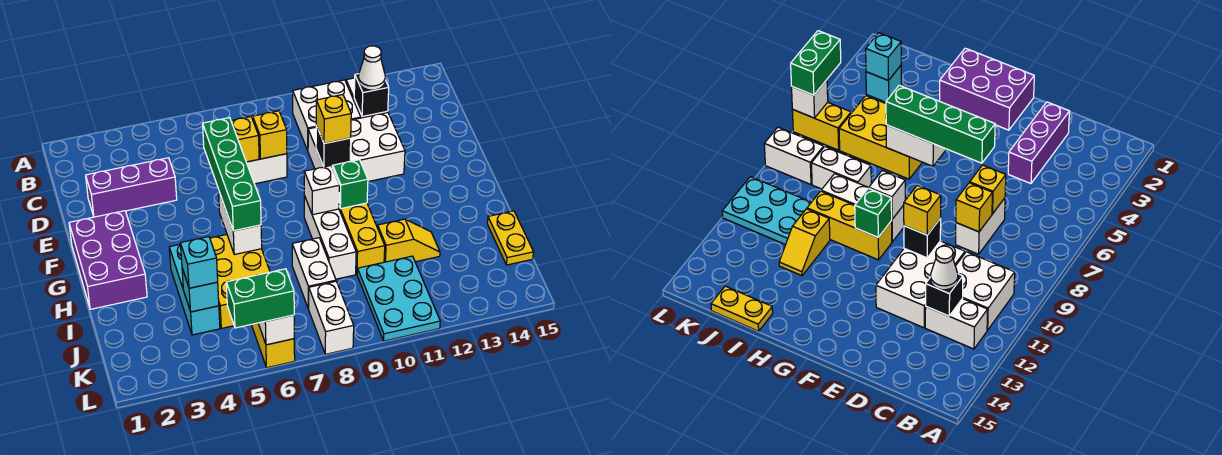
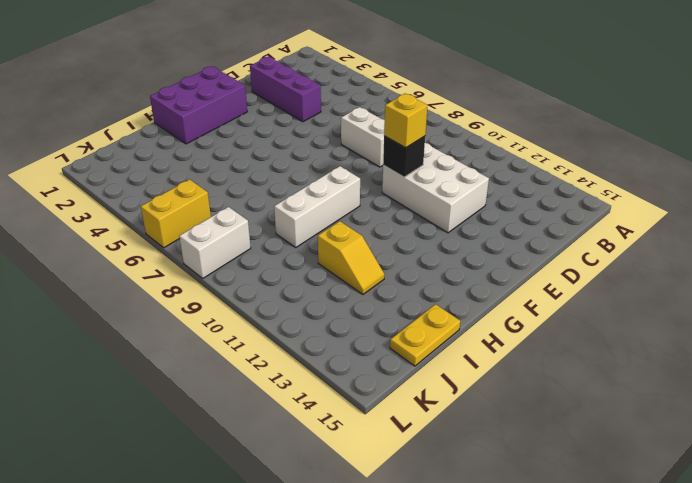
none -> white brick B10:C11 level 1
none -> white brick B12:C12 level 1
none -> yellow brick G10:I10 level 1
none -> cyan brick H4:J4 level 1

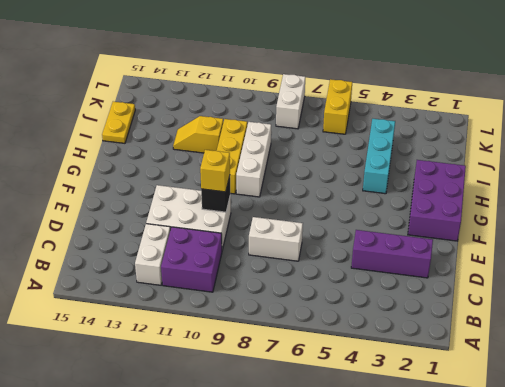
purple brick B10:C11 level 1 -> white brick B10:C11 level 1
none -> yellow brick H5:J6 level 1
none -> white brick I8:J8 level 1
none -> cyan plate J10:L11 level 1
none -> black brick C12 level 2

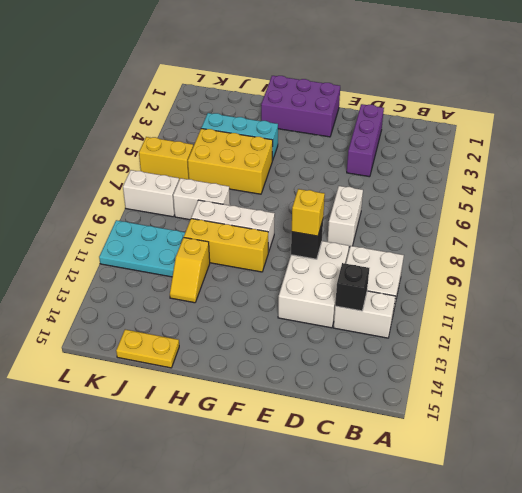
none -> yellow brick D7 level 2
none -> yellow brick D8 level 2
none -> white brick G6:H6 level 2
none -> white brick G9 level 2

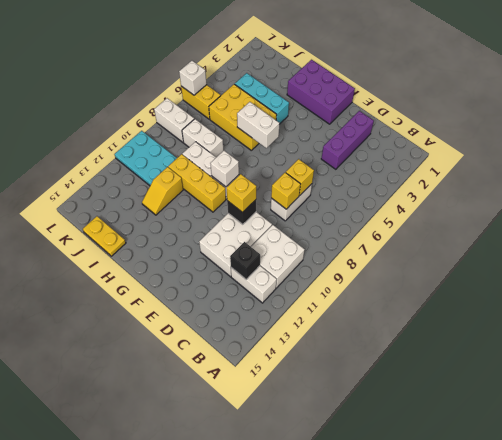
none -> green brick G10 level 2
none -> cyan brick J4 level 2
none -> white cone C12 level 3
none -> green brick E6:H6 level 3

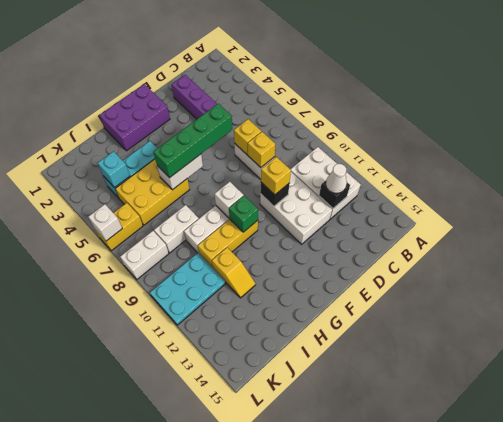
none -> yellow plate I15:J15 level 1
none -> cyan brick J4 level 3
none -> green brick L5:L6 level 3

